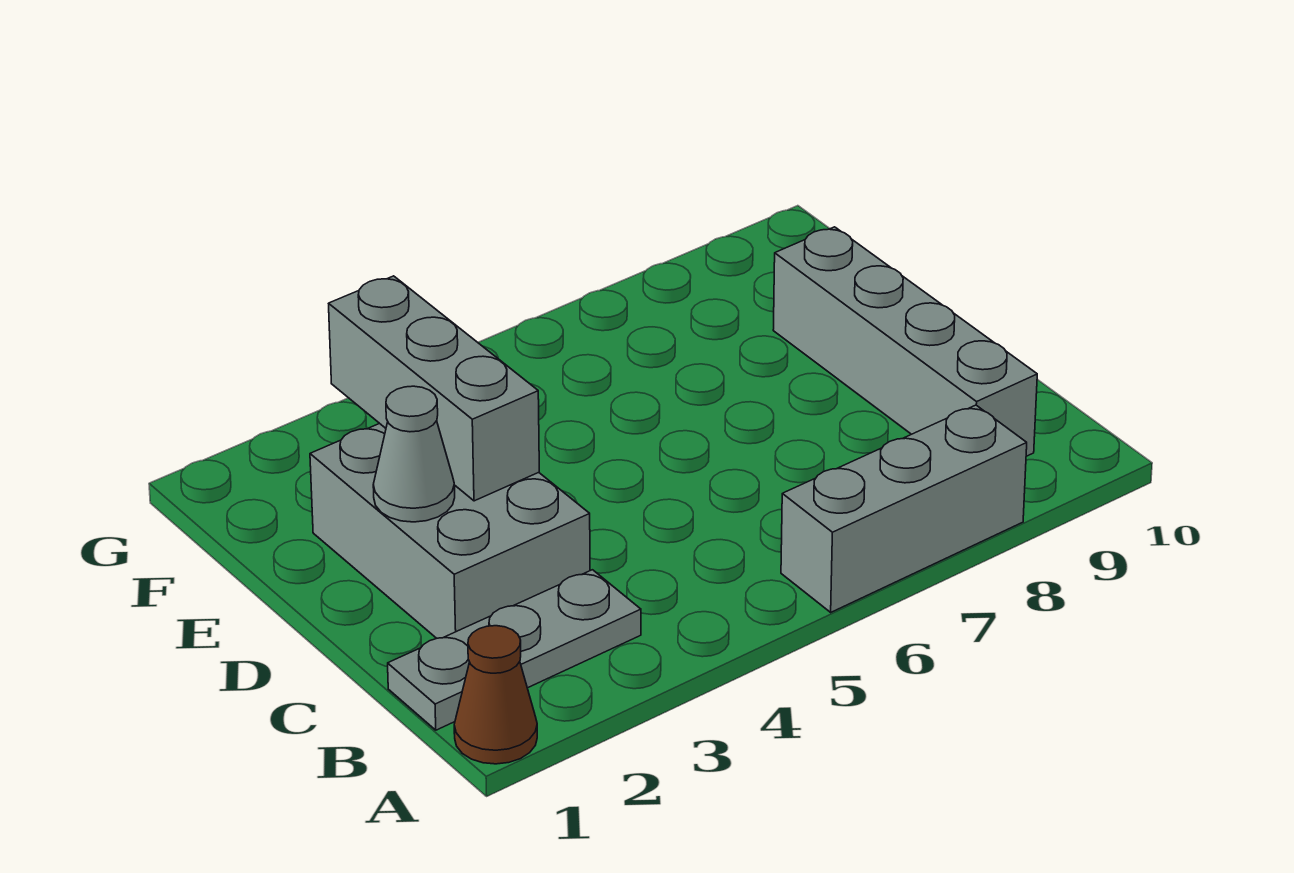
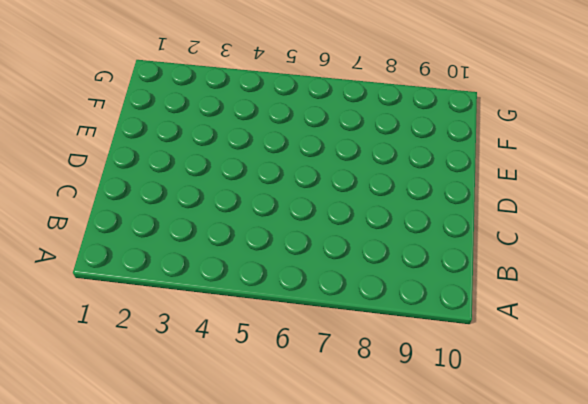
none -> brown cone A1 level 1
none -> grey brick A6:A8 level 1

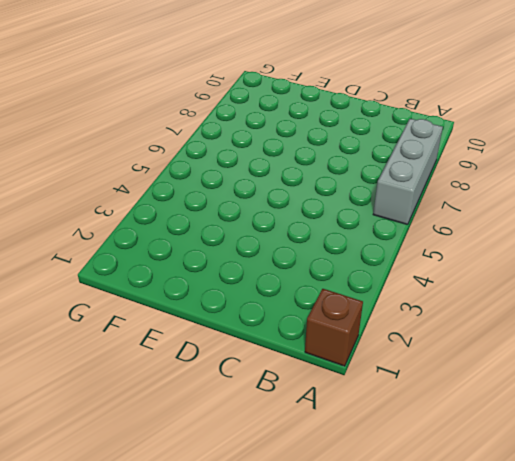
brown brick A1 level 1 -> brown cone A1 level 1
none -> grey plate B1:B3 level 1
none -> grey brick B9:E9 level 1

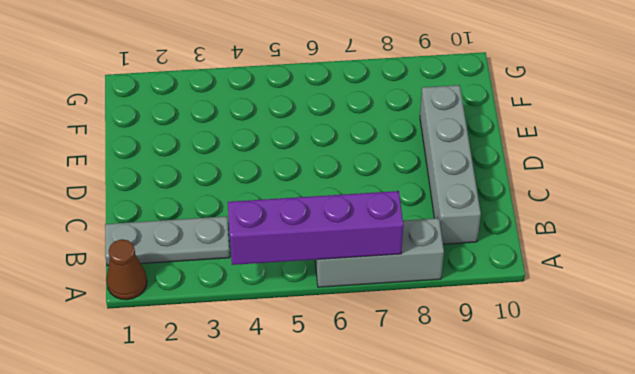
purple brick A4:A7 level 2 -> none
none -> grey brick C2:E3 level 1
none -> grey cone D2 level 2

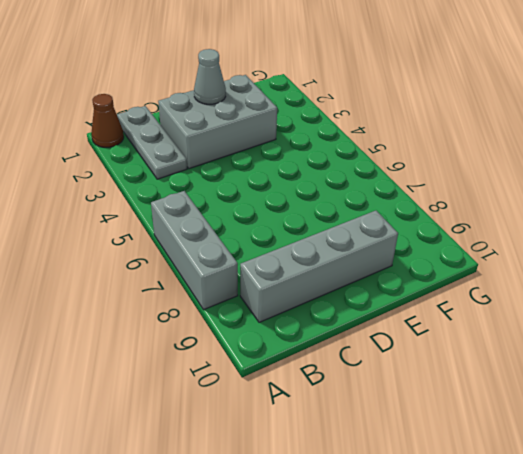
none -> grey brick D3:F3 level 2

